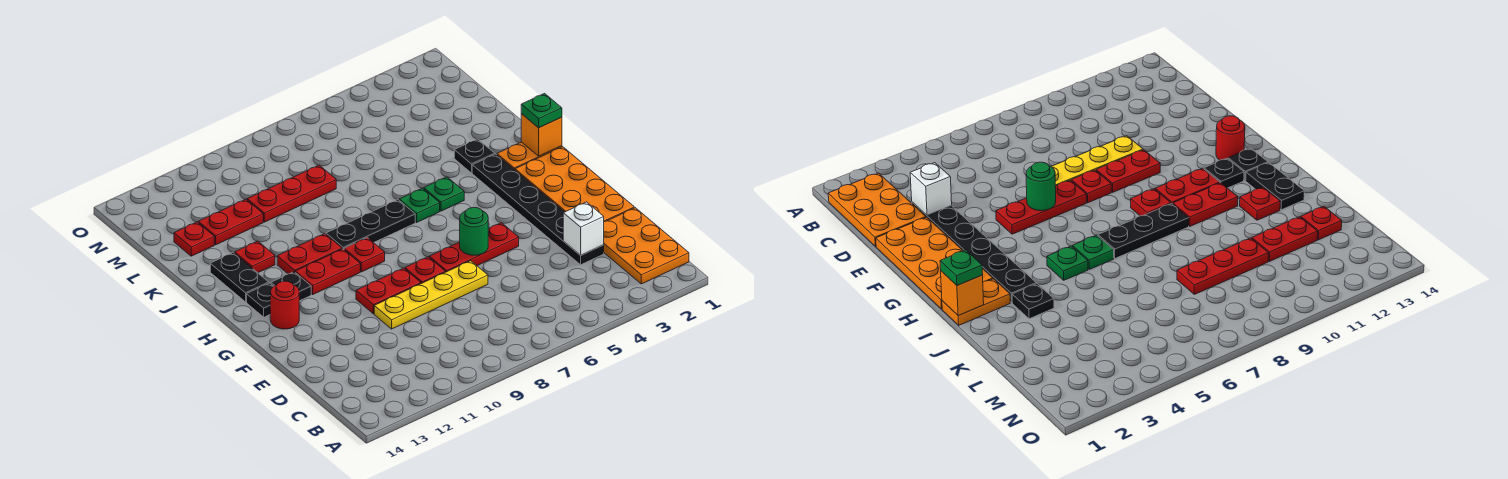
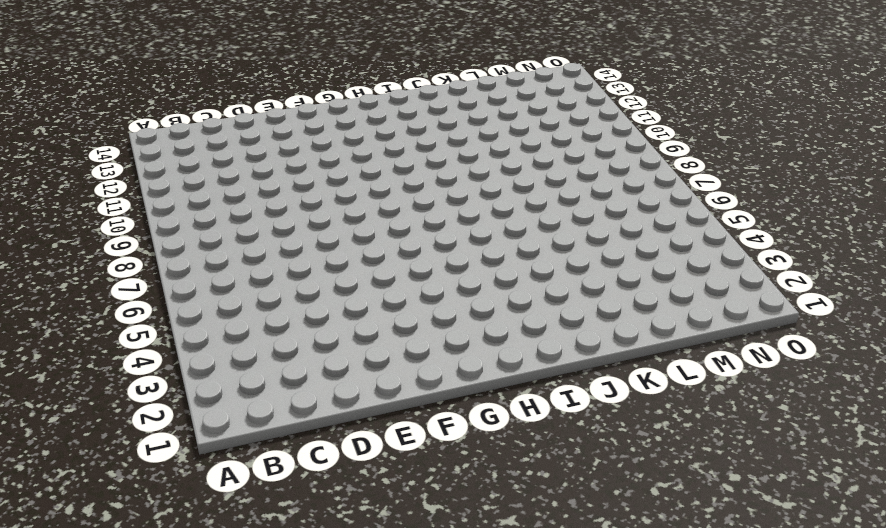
none -> orange plate B1:D2 level 1
none -> black plate D3:I3 level 1
none -> orange plate E1:H2 level 1

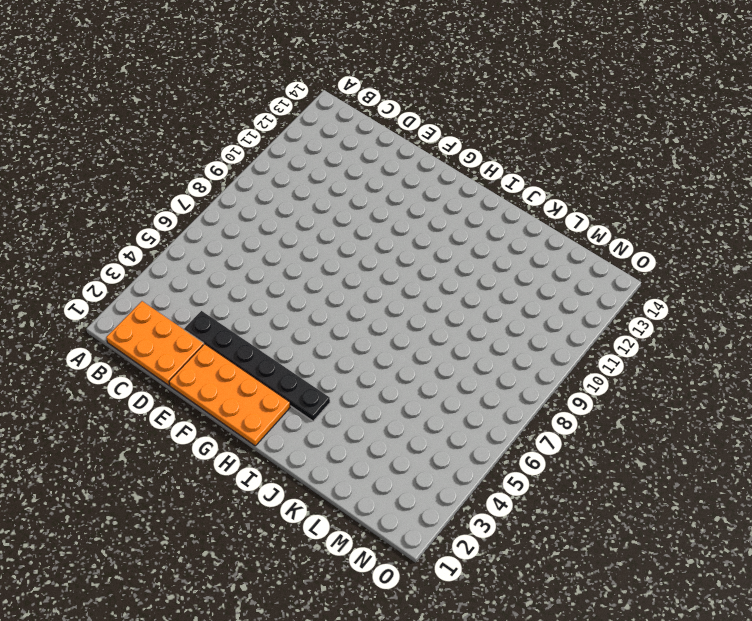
none -> yellow plate E7:E10 level 1
none -> red plate F5:F7 level 1
none -> red plate F8 level 1

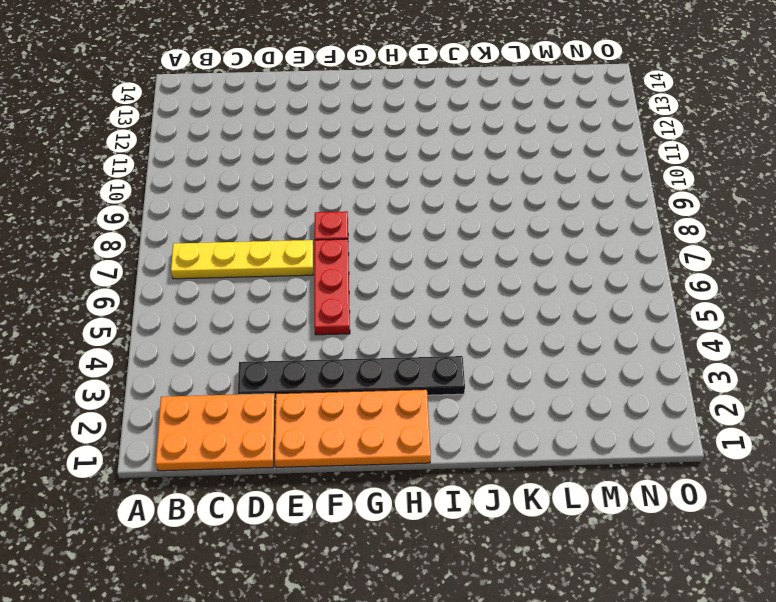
yellow plate B7:E7 level 1 -> yellow plate E7:E10 level 1
none -> red plate F9:F10 level 1
none -> red round brick G13 level 1
none -> red plate H9 level 1

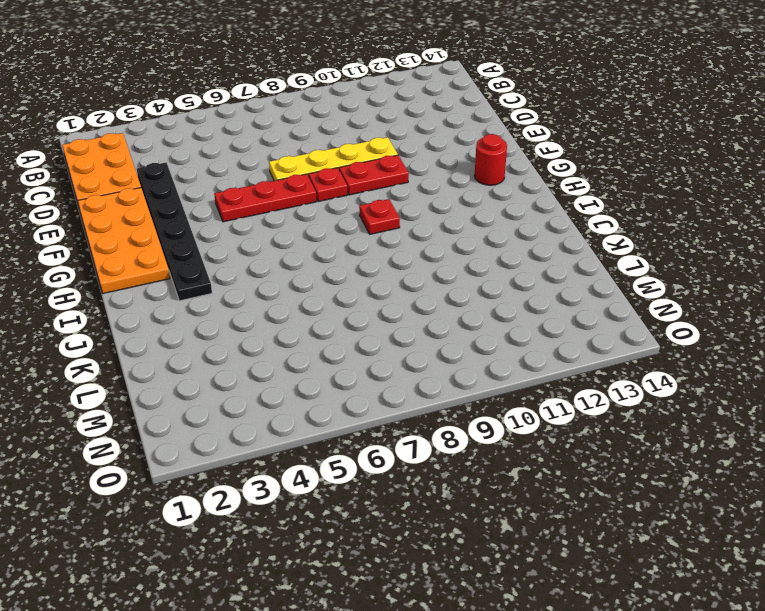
none -> red plate H10:H11 level 1
none -> black plate H12 level 1
none -> black plate H13 level 1

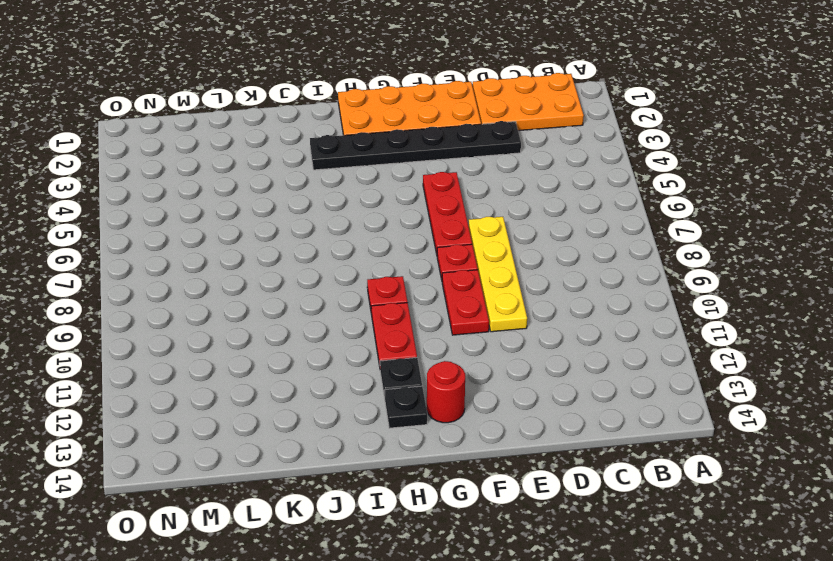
none -> orange plate I1:I2 level 1
none -> green plate I5 level 1
none -> green plate I6 level 1

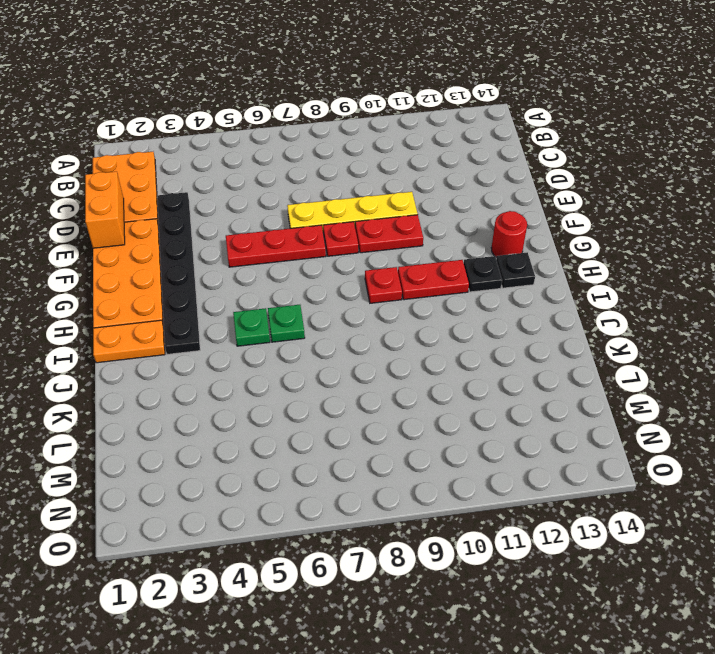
orange brick D1:E1 level 2 -> none
none -> black plate I7:I9 level 1
none -> red plate I10:I11 level 1
none -> black plate I13:J13 level 1

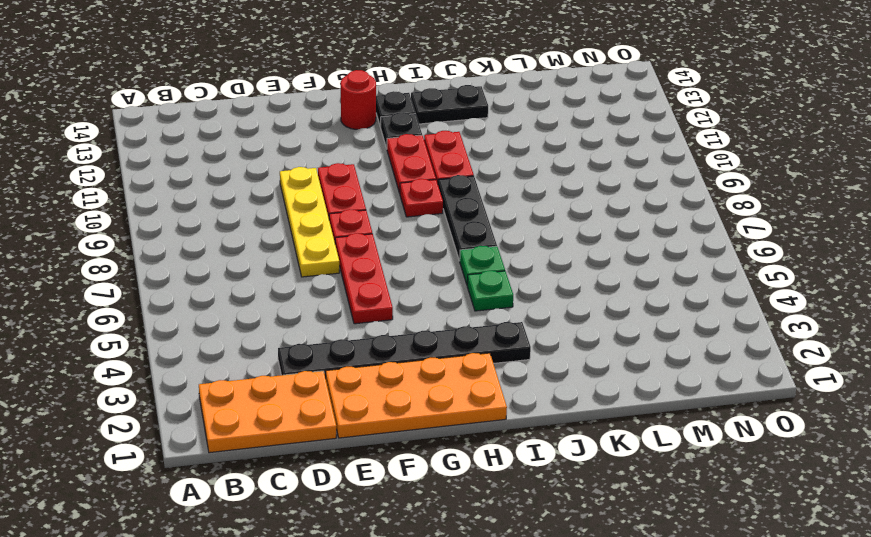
none -> orange plate I1:I2 level 1
none -> black plate J3 level 1
none -> red plate J12 level 1

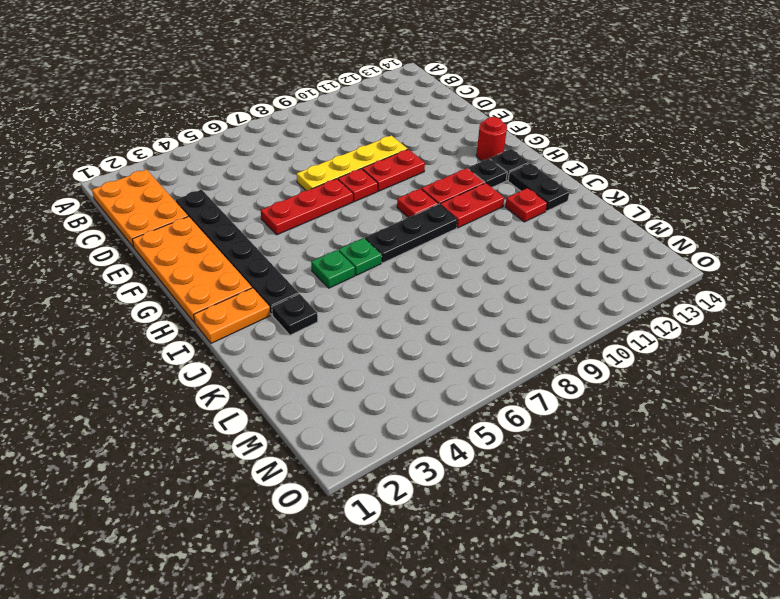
none -> red plate L8:L10 level 1
none -> red plate L11:L12 level 1
none -> red plate L13 level 1

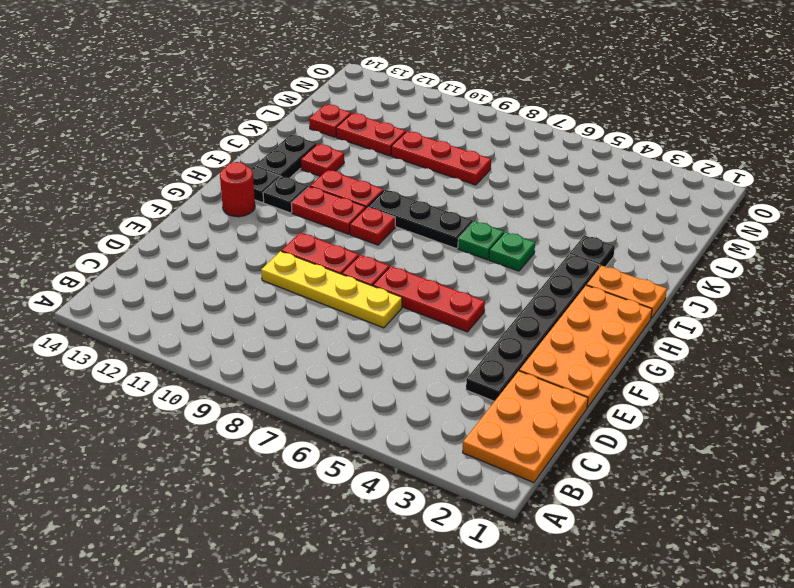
none -> white brick D3 level 2
none -> green round brick F6 level 2
none -> orange brick I1 level 2

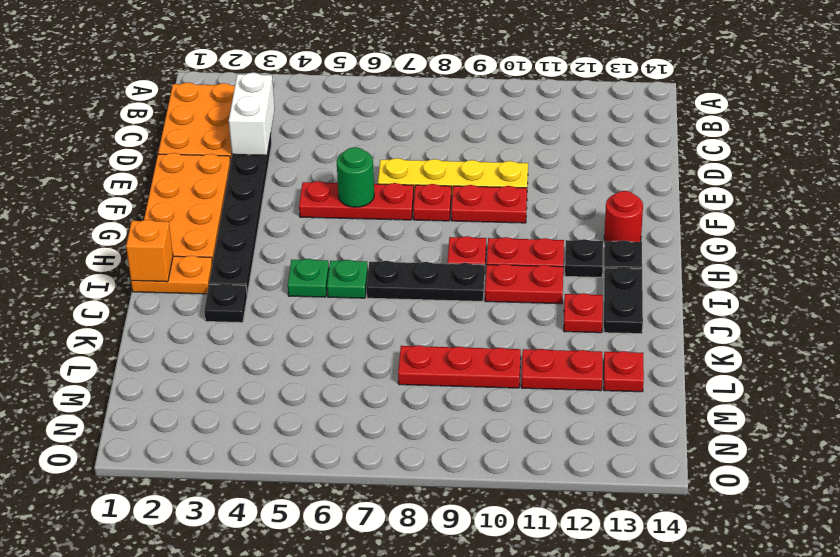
white brick C3:D3 level 2 -> white brick D3 level 2
none -> green plate I1 level 3

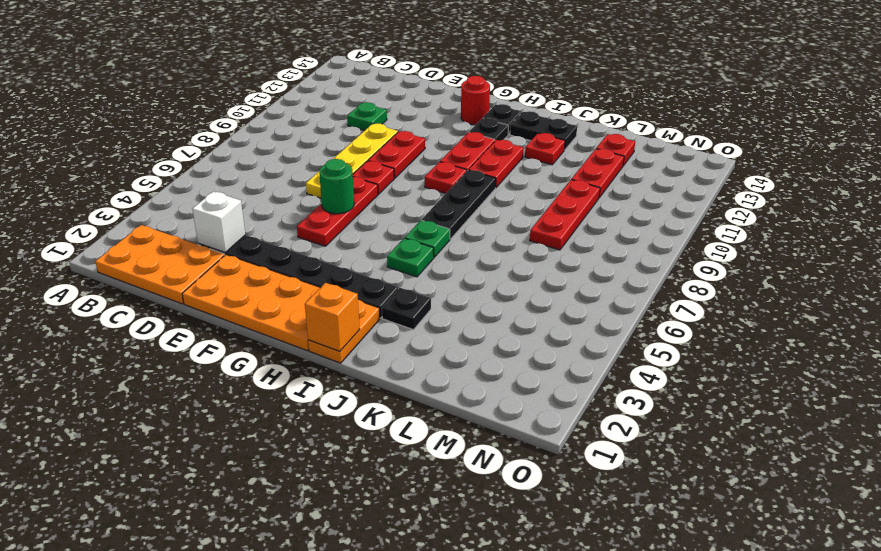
green plate D11 level 1 -> green plate I1 level 3

